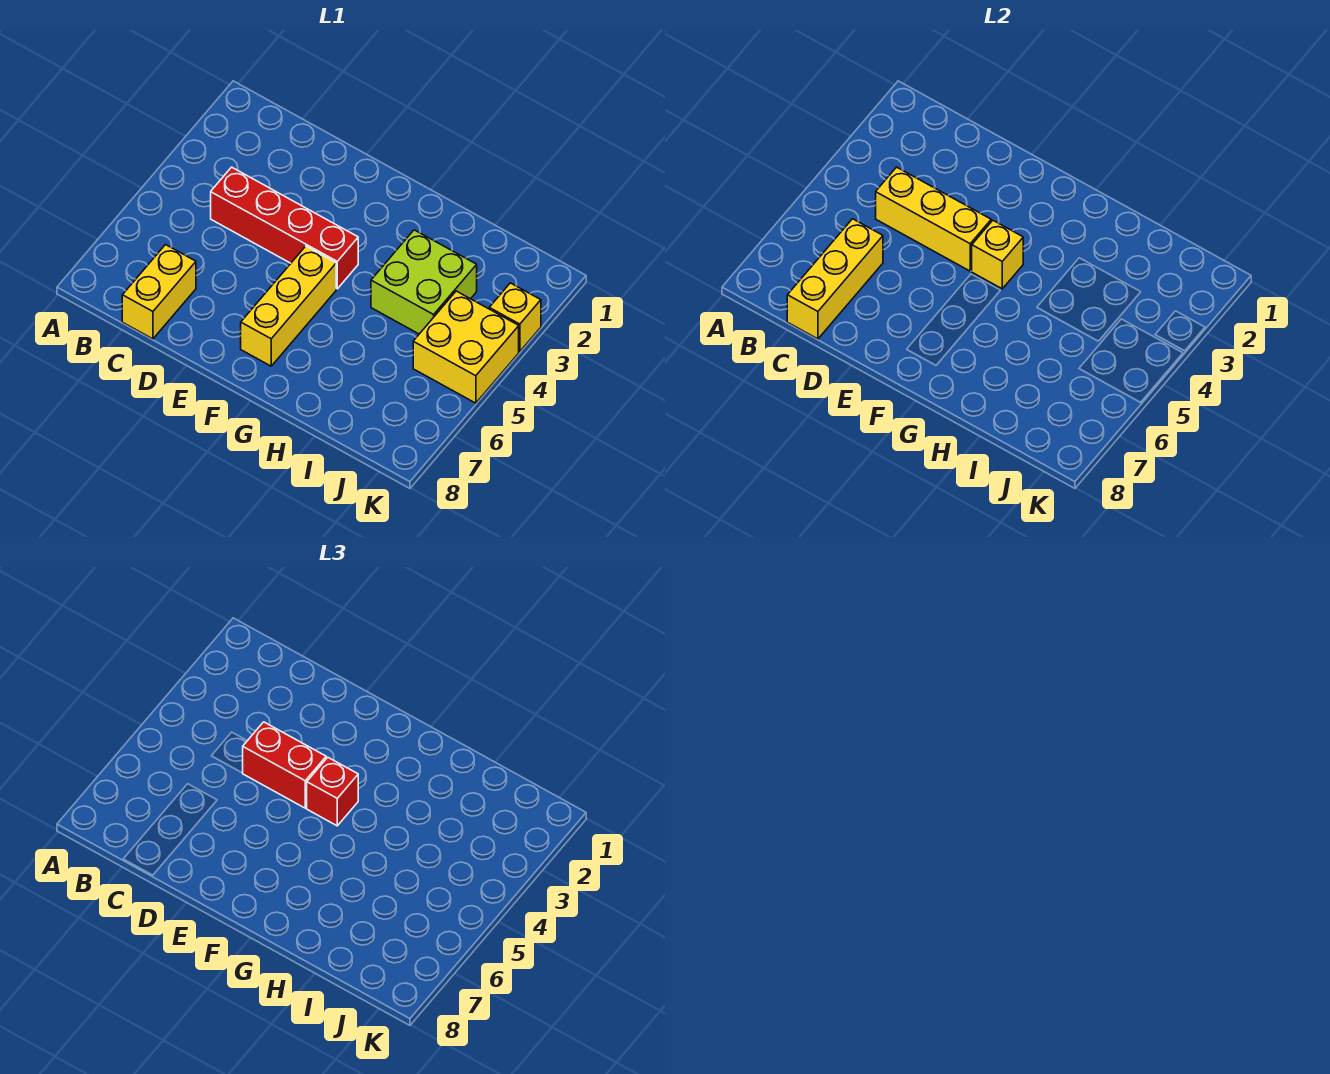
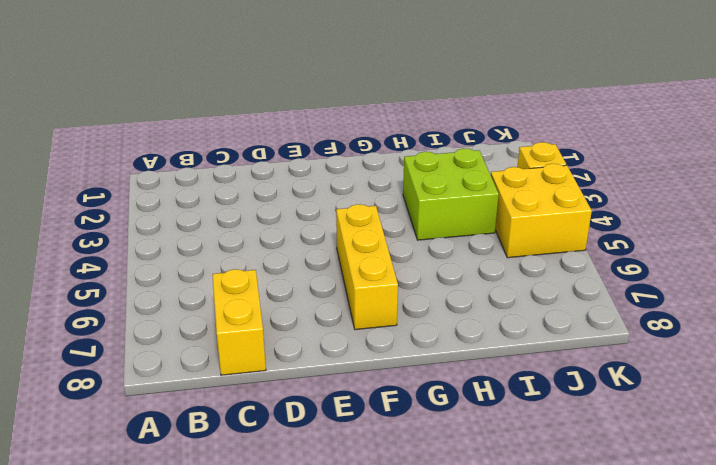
none -> red brick C4:F4 level 1
none -> yellow brick C4:E4 level 2

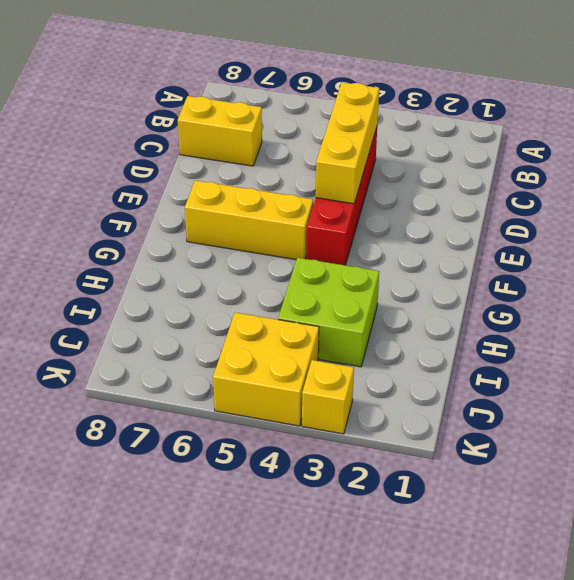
none -> yellow brick C6:C8 level 2
none -> yellow brick F4 level 2

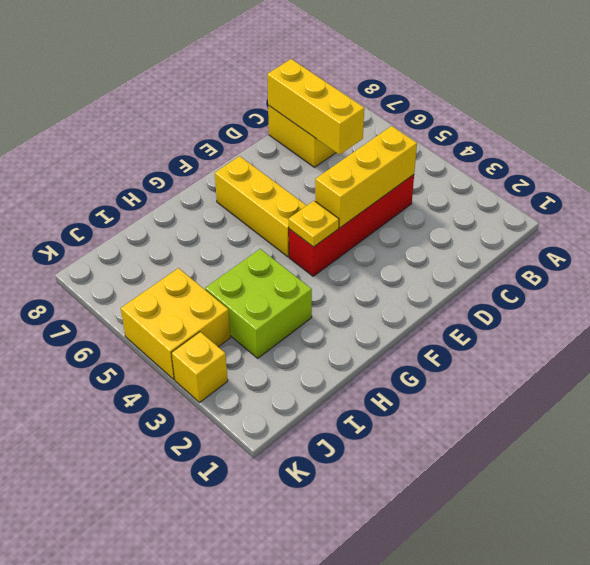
yellow plate F4 level 2 -> yellow brick F4 level 2
none -> red brick D4:E4 level 3
none -> red brick F4 level 3

